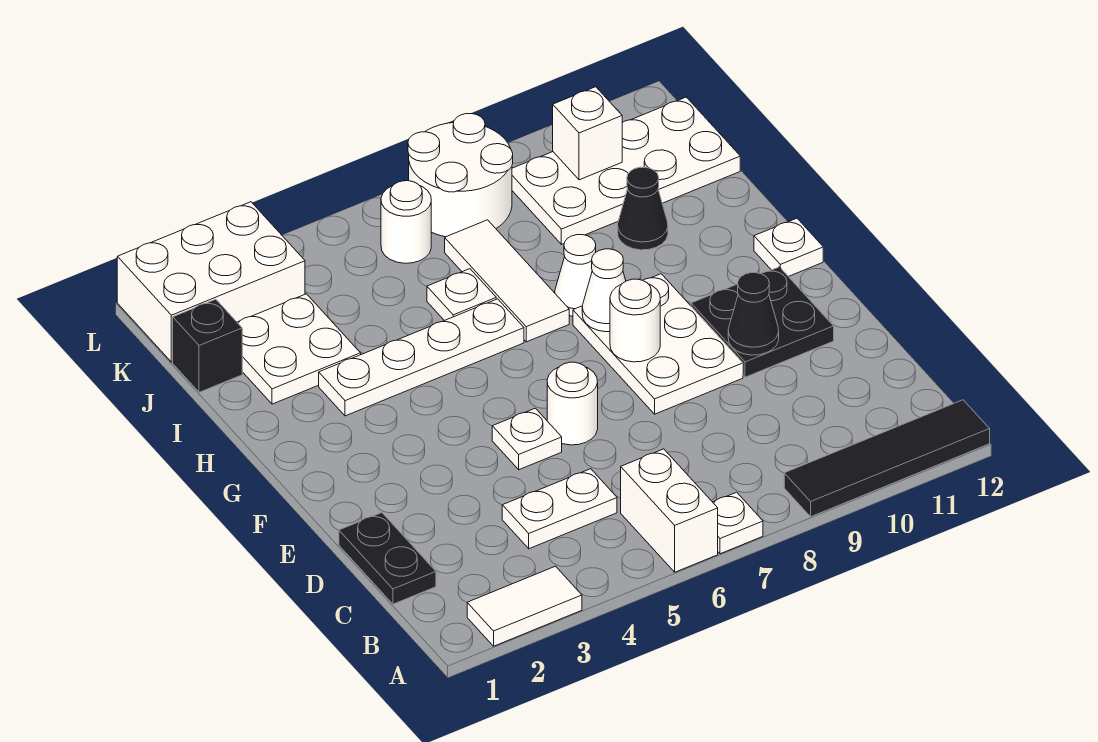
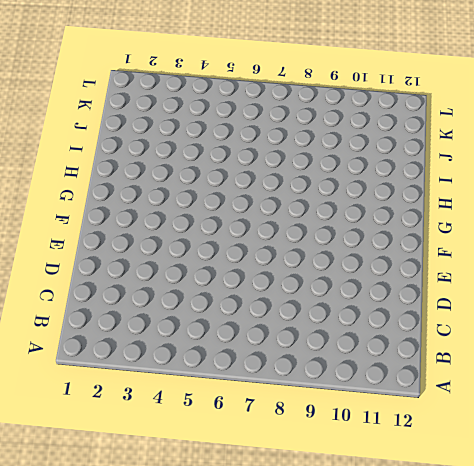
none -> white tile A2:A3 level 1
none -> white brick A6:B6 level 1
none -> white plate A7 level 1

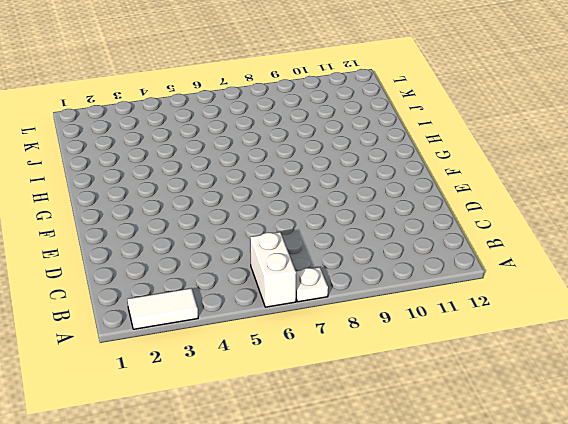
none -> black tile A9:A12 level 1
none -> black plate C1:D1 level 1
none -> white plate C4:C5 level 1

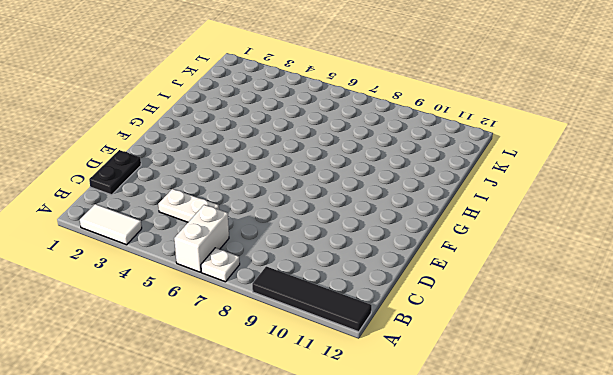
none -> white plate E5 level 1
none -> white round brick E6 level 1
none -> white plate E8:G9 level 1

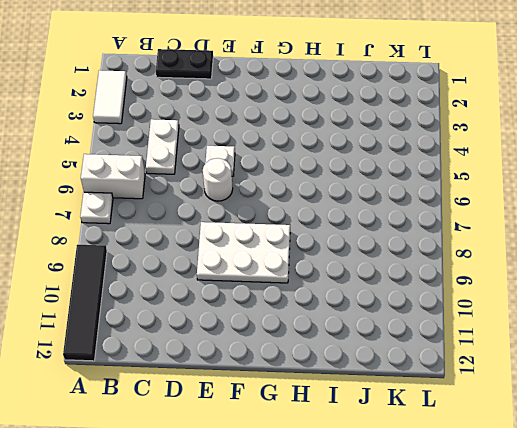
none -> black plate E10:F11 level 1
none -> white plate G12 level 1
none -> white plate H3:H6 level 1

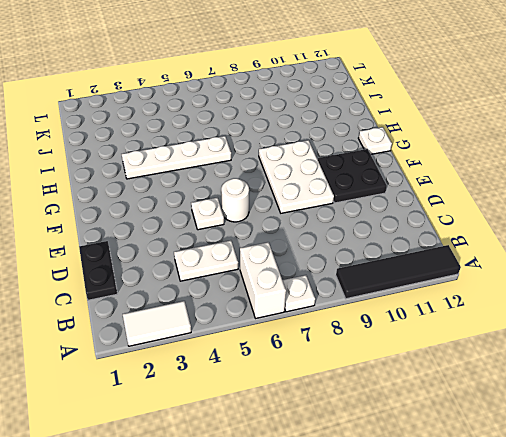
none -> white tile H7:J7 level 1
none -> white cone H8 level 1
none -> white plate I2:J3 level 1

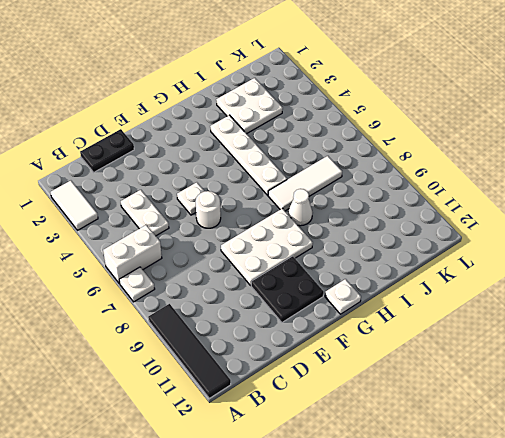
none -> white plate I6 level 1
none -> black cone I10 level 1
none -> black brick J1 level 1

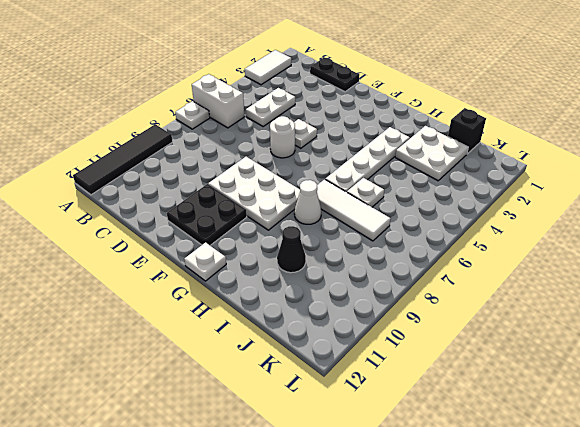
none -> white plate J9:K12 level 1
none -> white brick K1:L3 level 1
none -> white round brick K6 level 1

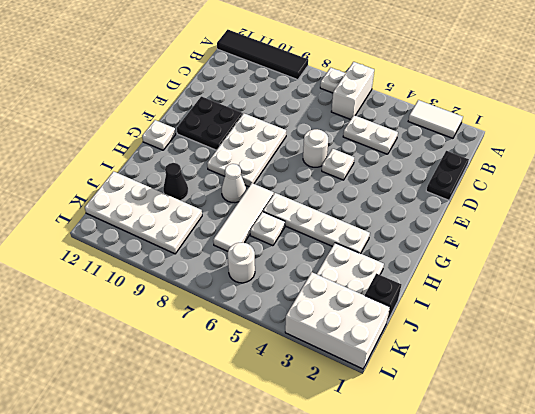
none -> white round brick K7:L8 level 1
none -> black cone E10 level 2
none -> white round brick F8 level 2

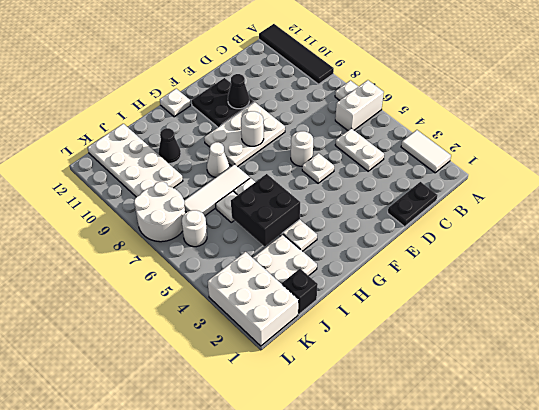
black brick H4:I5 level 2 -> none
none -> white cone G8 level 2
none -> white brick K10 level 2

